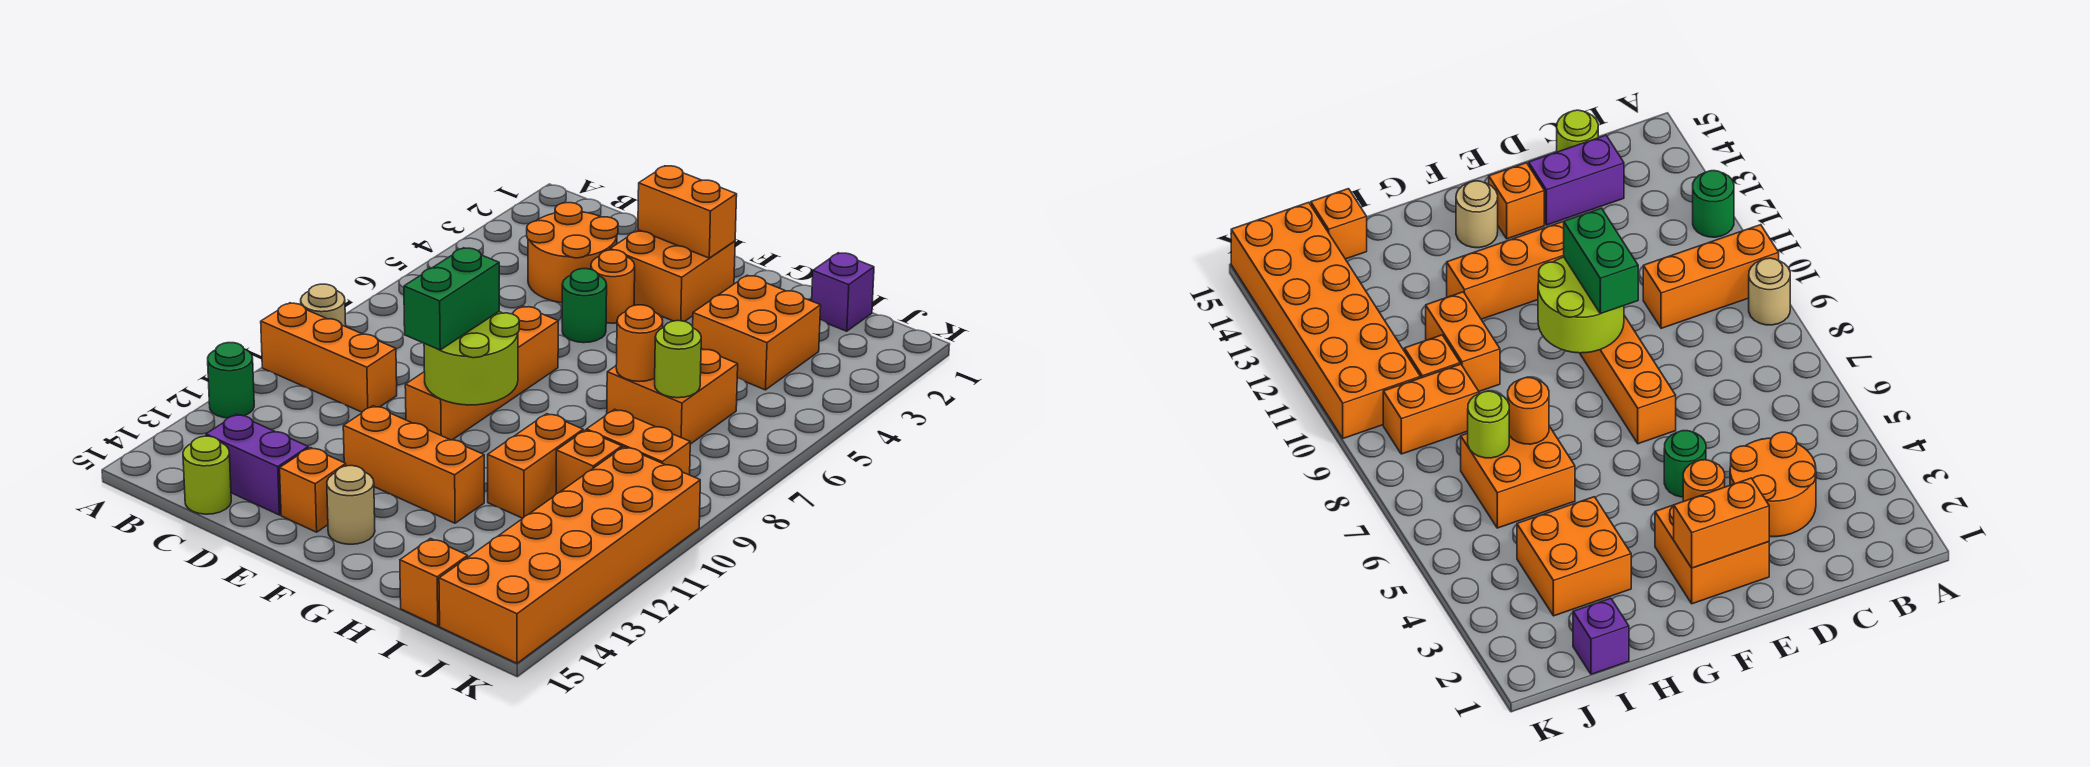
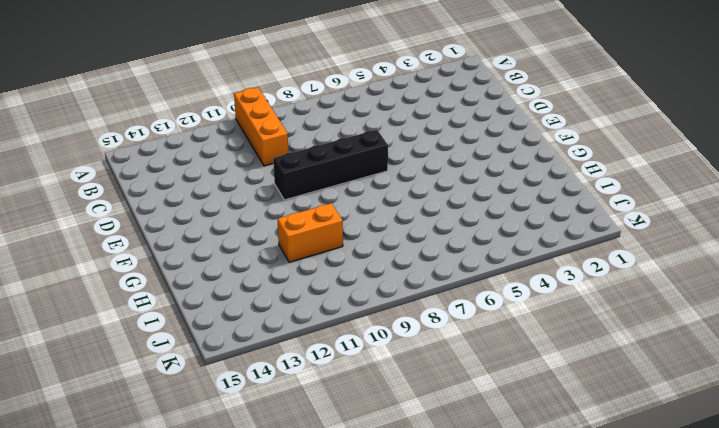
black brick E7:E10 level 1 -> orange brick E7:E10 level 1
none -> tan round brick A9 level 1
none -> green round brick A12 level 1
none -> orange round brick C3:D4 level 1

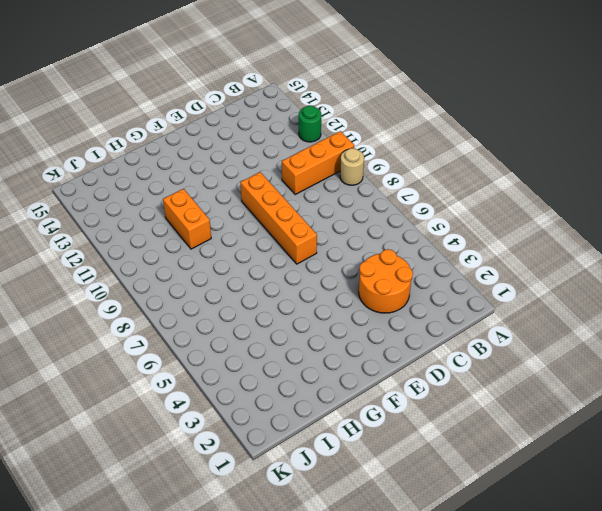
none -> purple brick C14:D14 level 1
none -> lime round brick C15 level 1
none -> orange brick E2:F3 level 1

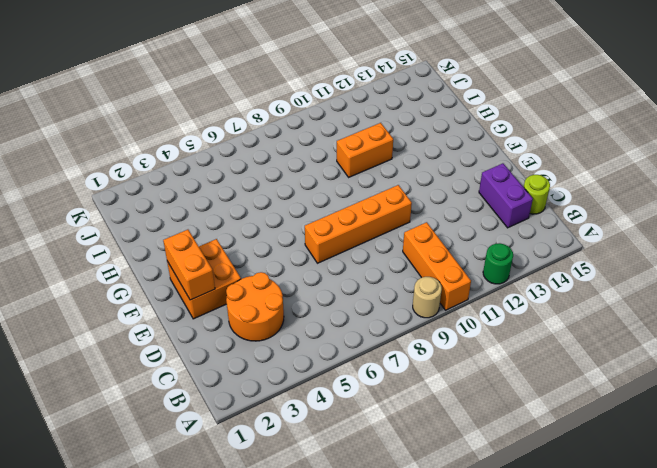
none -> orange round brick E4 level 1
none -> green round brick E5 level 1
none -> orange brick E12:G12 level 1

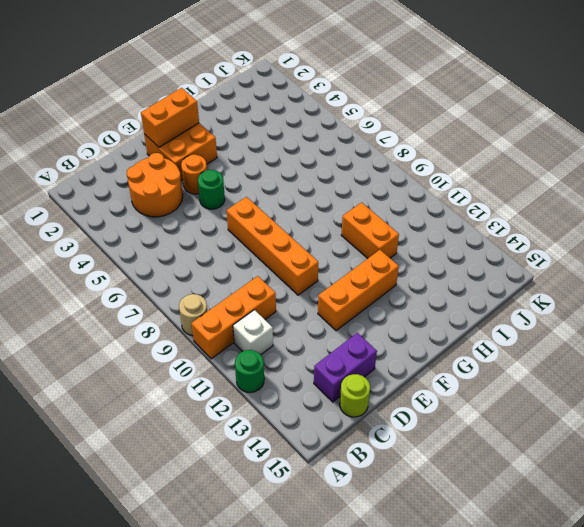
white brick B11 level 1 -> none
none -> orange brick E14 level 1
none -> tan round brick F14 level 1
none -> orange brick H3:I4 level 1

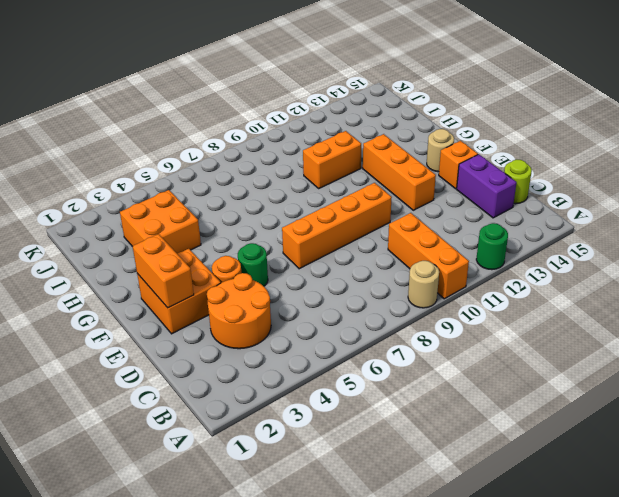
none -> orange brick H6:I7 level 1
none -> purple brick I1 level 1
none -> orange brick I9:J9 level 1

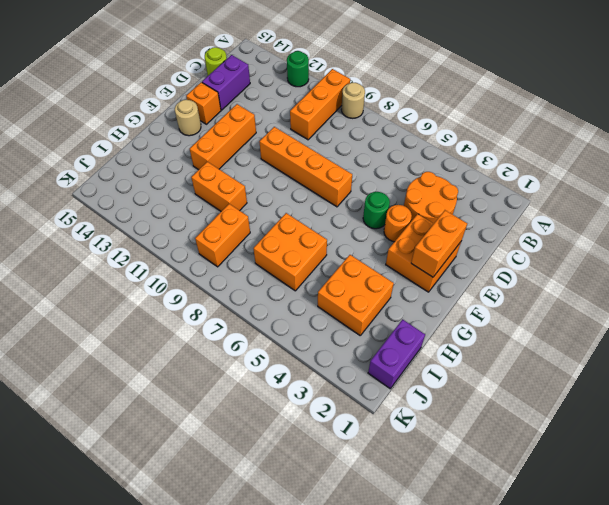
purple brick I1:J1 level 1 -> purple brick I1 level 1
none -> orange brick I10 level 1
none -> orange brick I15 level 1
none -> orange brick J10:K15 level 1

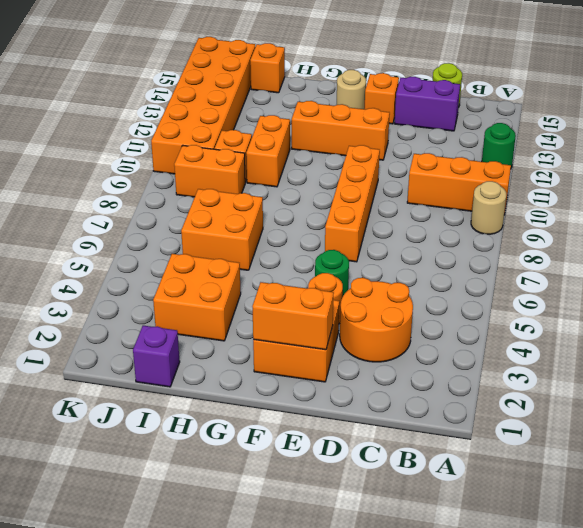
none -> lime round brick E9:F10 level 2
none -> orange round brick H7 level 2
none -> lime round brick I7 level 2

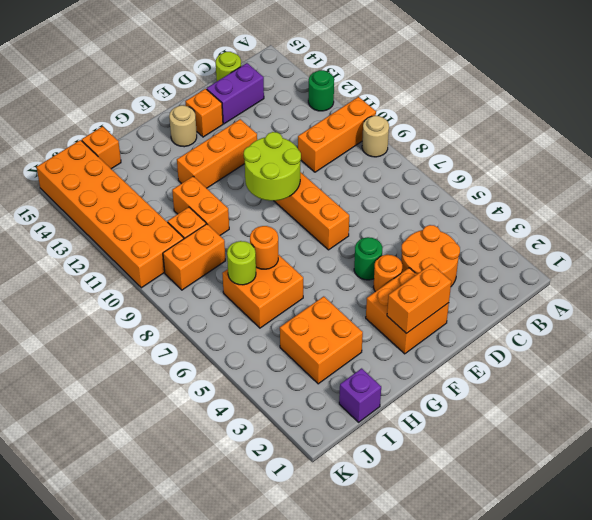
none -> green brick E9:E10 level 3

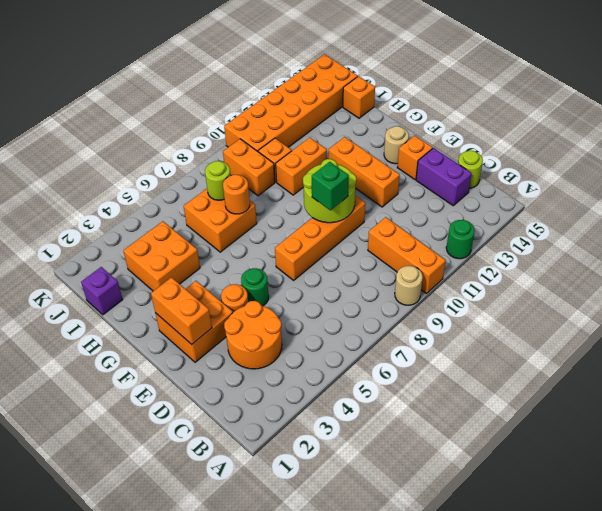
green brick E9 level 3 -> green brick E9:E10 level 3

